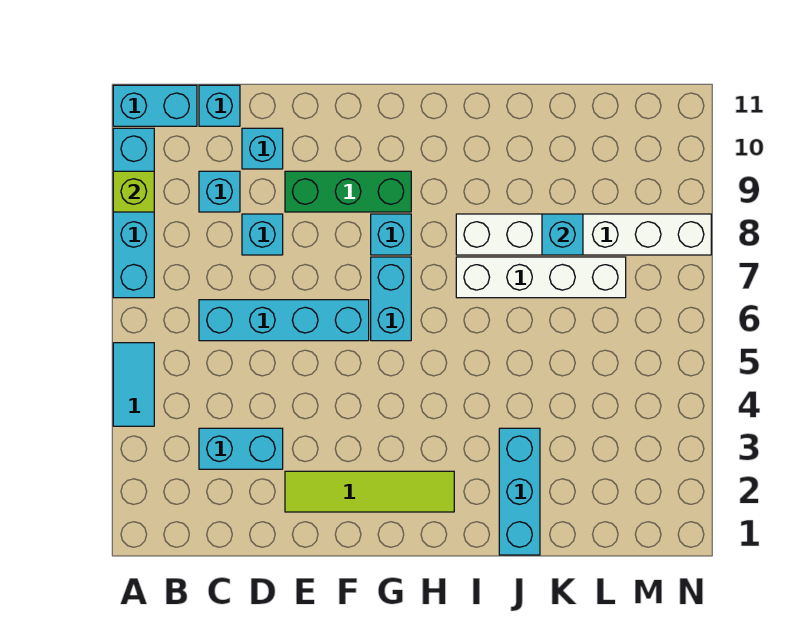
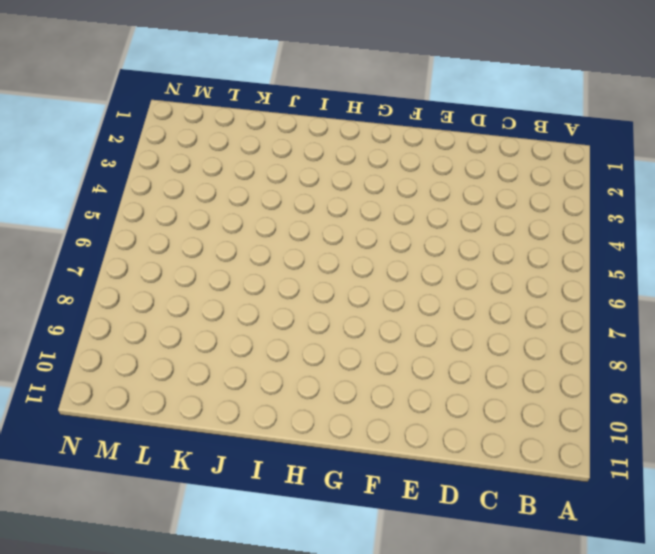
none -> cyan tile A4:A5 level 1
none -> cyan brick A7:A10 level 1
none -> cyan brick A11:B11 level 1

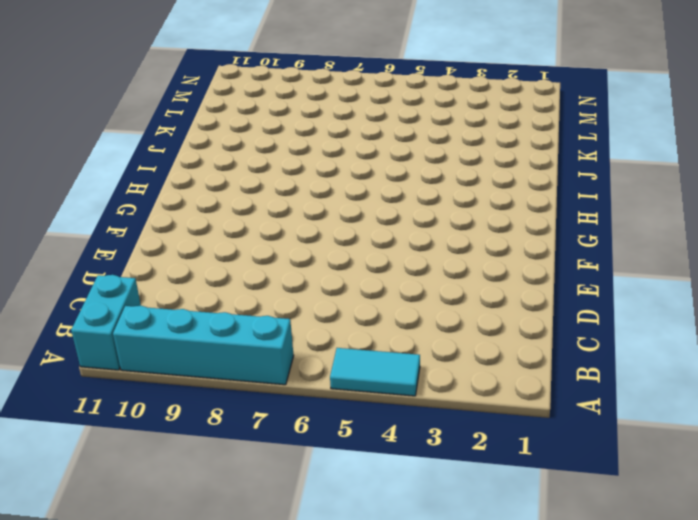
none -> cyan brick C3:D3 level 1
none -> cyan brick C6:F6 level 1
none -> cyan brick C9 level 1

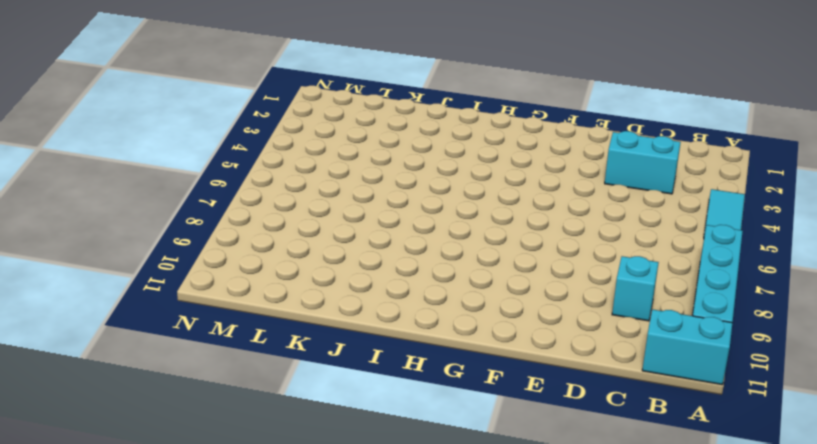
none -> cyan brick C6:F6 level 1
none -> cyan brick C11 level 1
none -> cyan brick D8 level 1

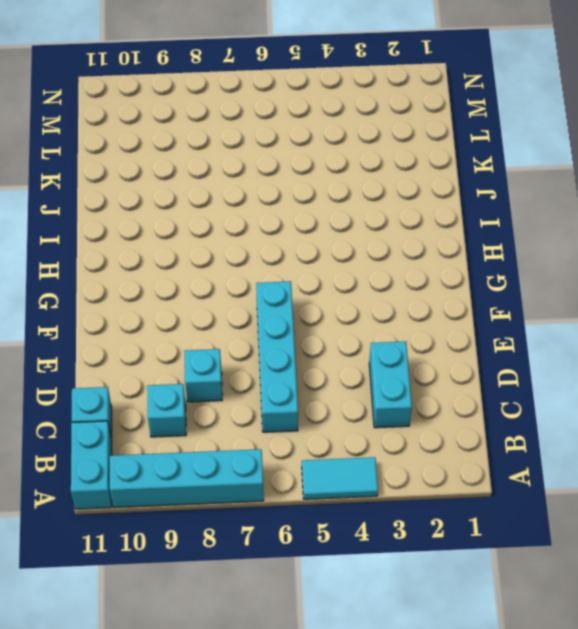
none -> cyan brick D10 level 1
none -> lime tile E2:H2 level 1
none -> green brick E9:G9 level 1

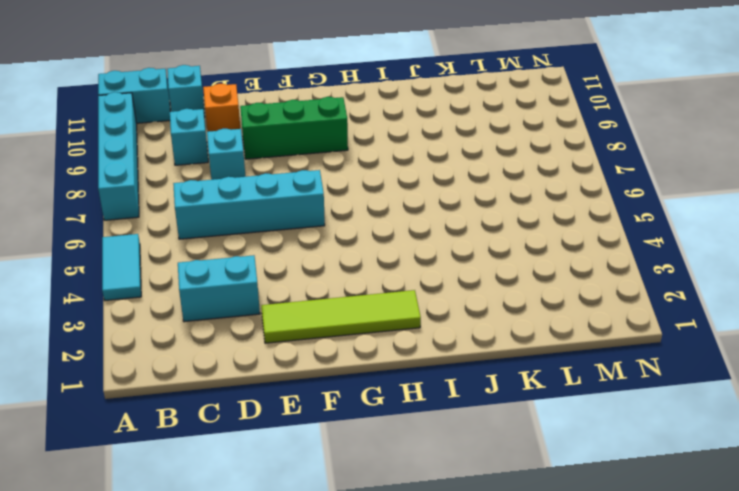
orange brick D10 level 1 -> cyan brick D10 level 1
none -> cyan brick G6:G7 level 1
none -> cyan brick G8 level 1
none -> white brick I7:L7 level 1

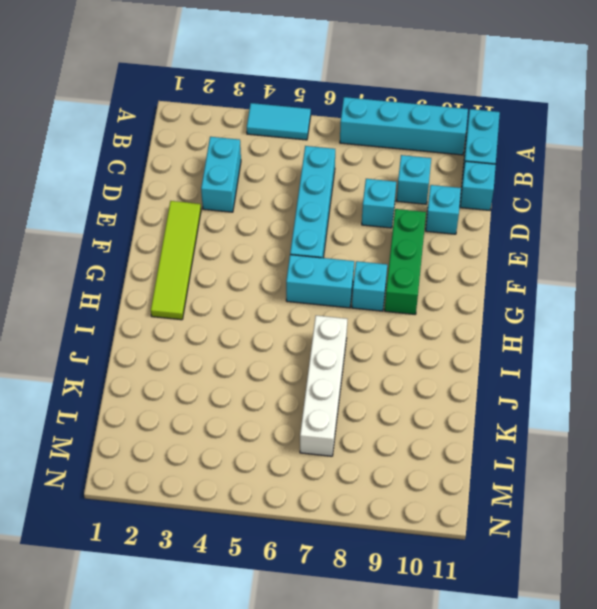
none -> white brick I8:N8 level 1
none -> cyan brick J1:J3 level 1
none -> lime brick A9 level 2

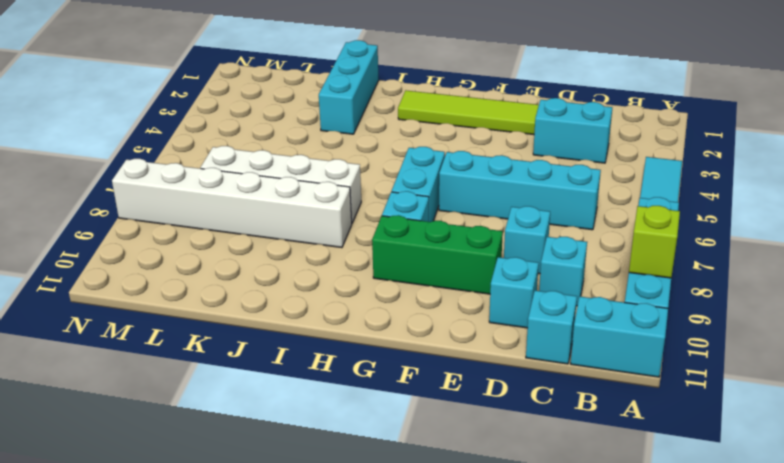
none -> cyan brick K8 level 2

